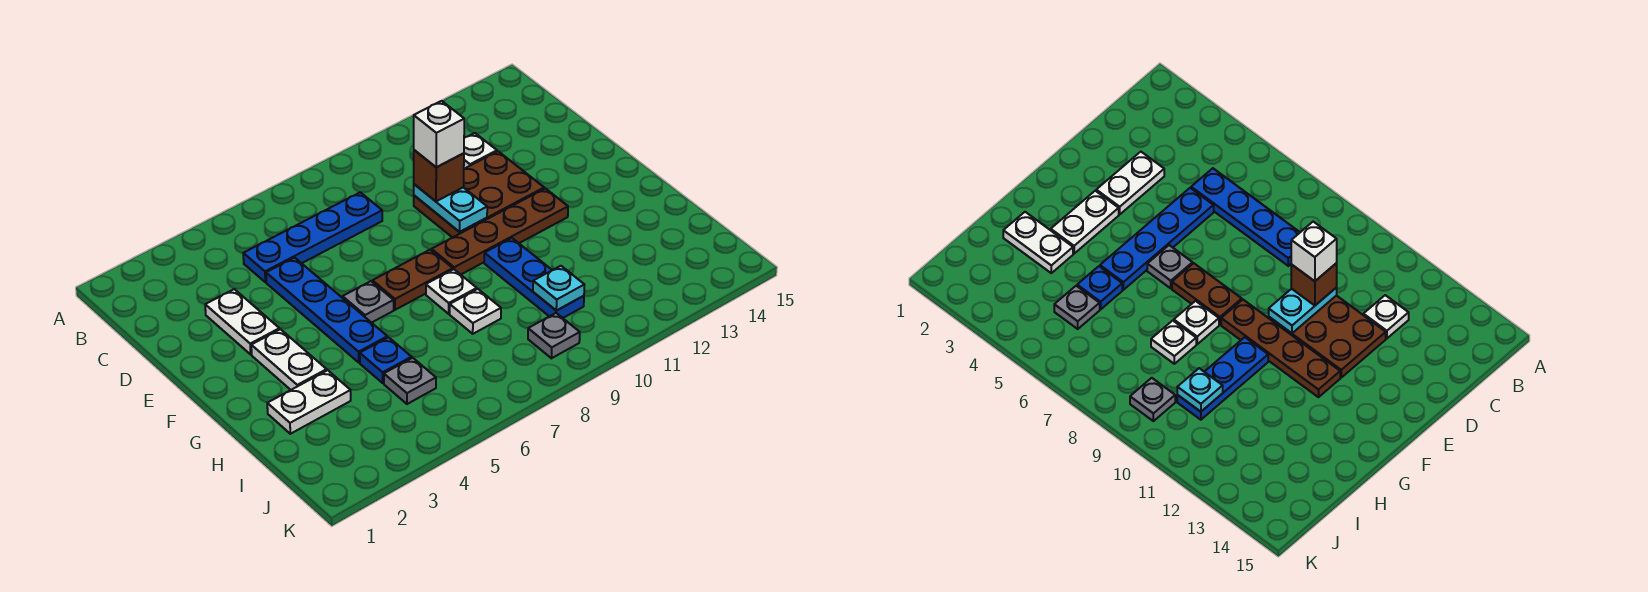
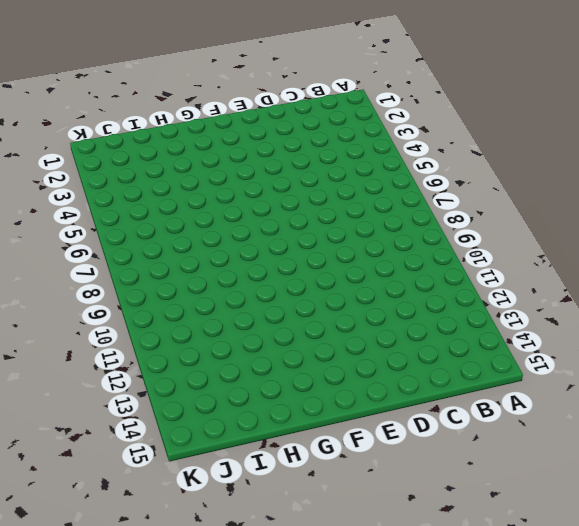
none -> blue plate C5:C8 level 1
none -> white plate C12 level 1
none -> white plate D3:E3 level 1

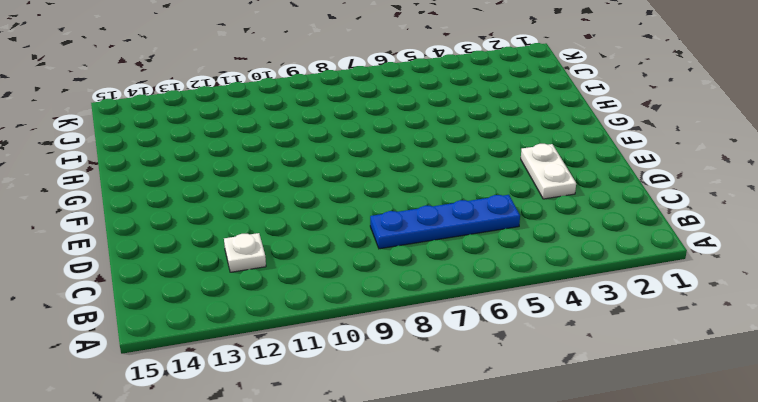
none -> blue plate D5:G5 level 1
none -> brown plate D10:E12 level 1
none -> white plate F3:G3 level 1

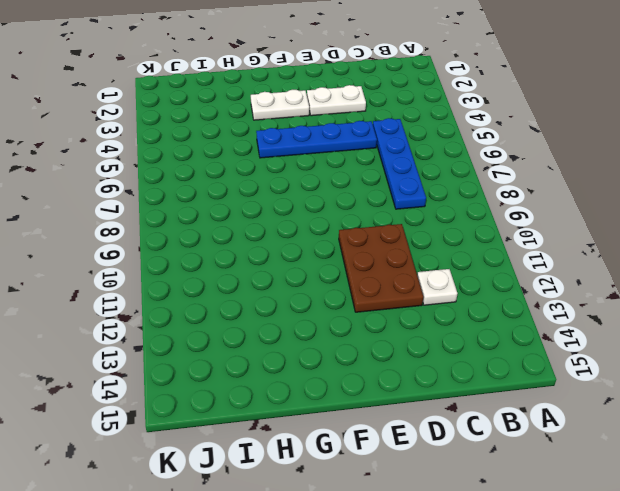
none -> grey plate F6 level 1
none -> brown plate F7:F8 level 1
none -> brown plate F9:F12 level 1

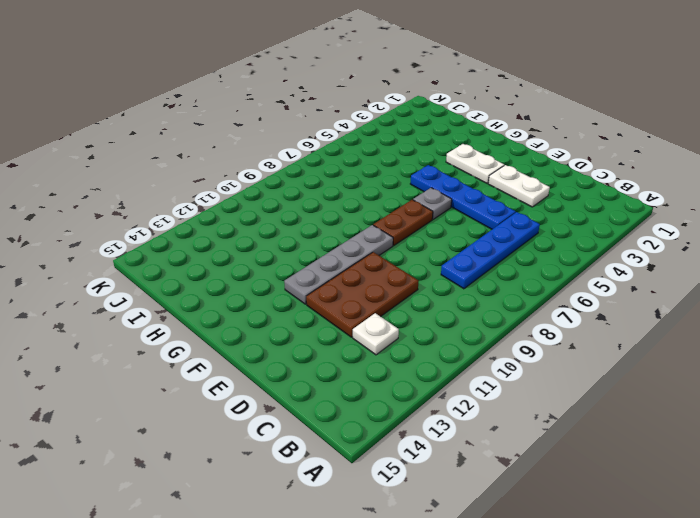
grey plate F9:F12 level 1 -> brown plate F9:F12 level 1
none -> white plate G8 level 1
none -> blue plate G10:I10 level 1
none -> white plate H2:H3 level 1

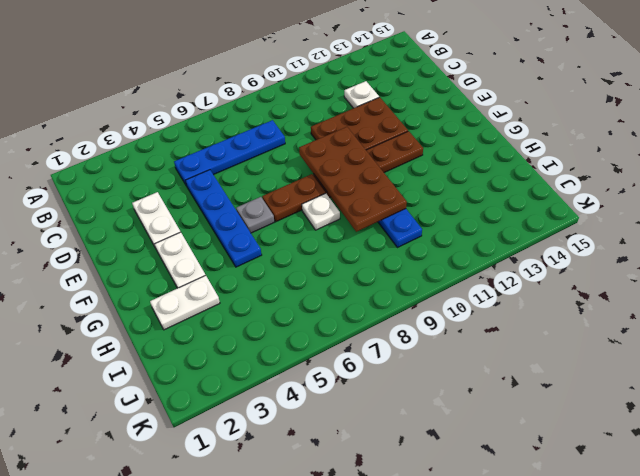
brown plate E9:H10 level 2 -> cyan plate D10:E10 level 2
none -> blue plate H5 level 1
none -> white plate H8 level 1
none -> grey plate I5 level 1

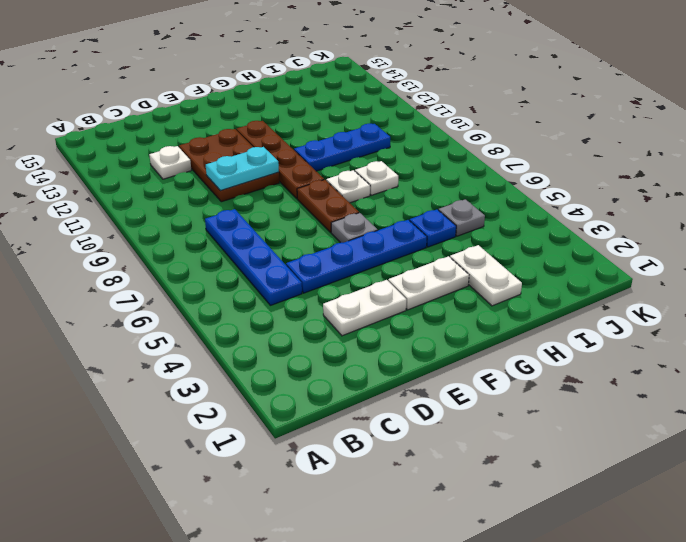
none -> grey plate J9 level 1
none -> cyan plate I10 level 2
none -> brown brick D10 level 3

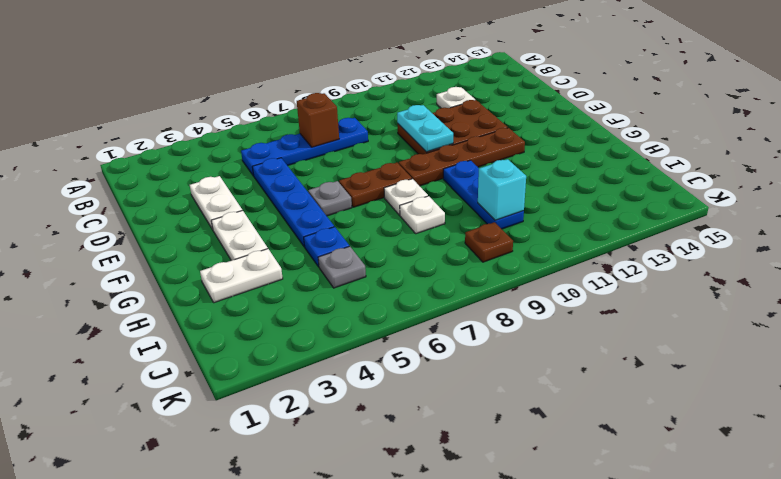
brown brick C7 level 2 -> brown brick D10 level 3
cyan brick I10 level 2 -> cyan plate I10 level 2
brown plate J9 level 1 -> grey plate J9 level 1
none -> white brick D10 level 4

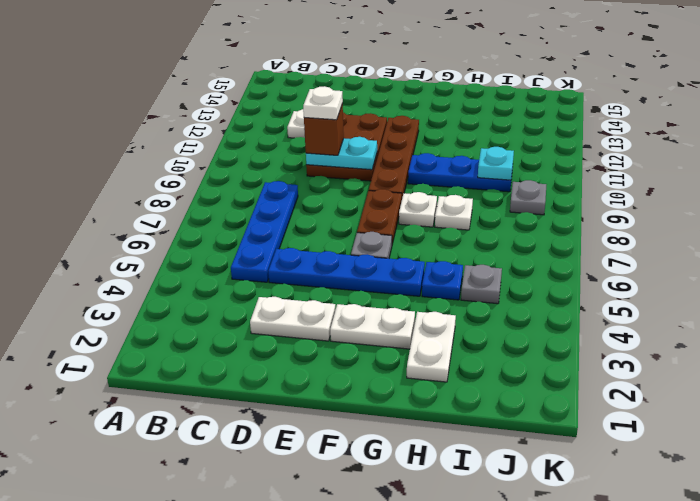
white plate D10 level 4 -> white brick D10 level 4

